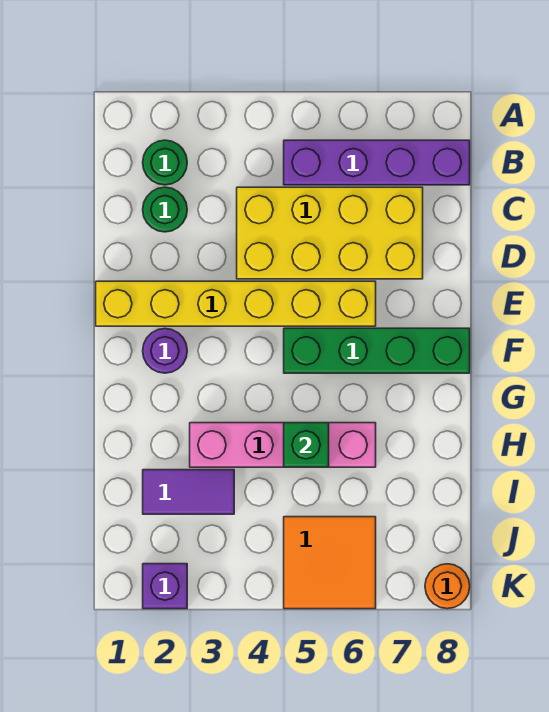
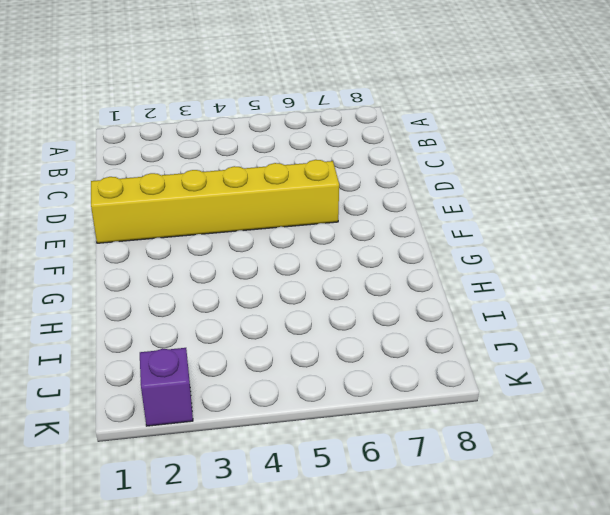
none -> green round brick B2 level 1
none -> purple brick B5:B8 level 1
none -> green round brick C2 level 1

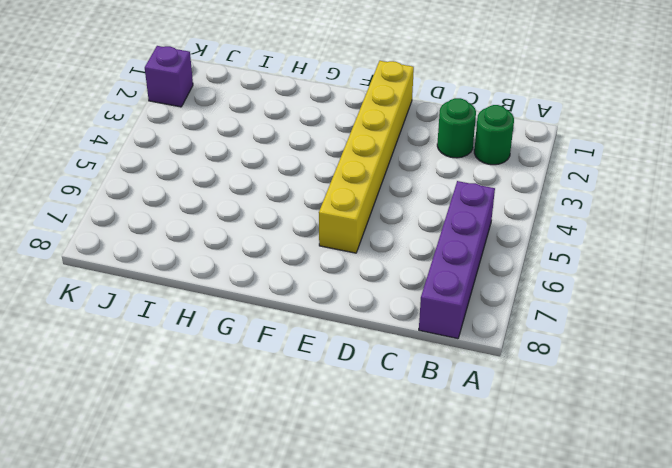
none -> yellow brick C4:D7 level 1
none -> purple round brick F2 level 1
none -> green brick F5:F8 level 1

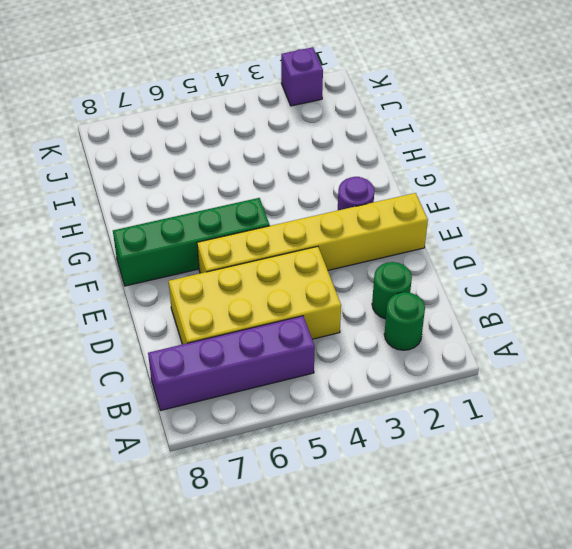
none -> pink brick H3:H6 level 1
none -> purple tile I2:I3 level 1
none -> orange tile J5:K6 level 1

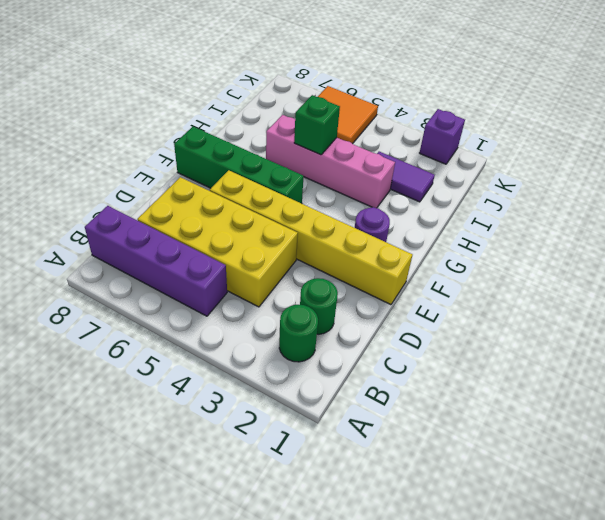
none -> orange round brick K8 level 1

